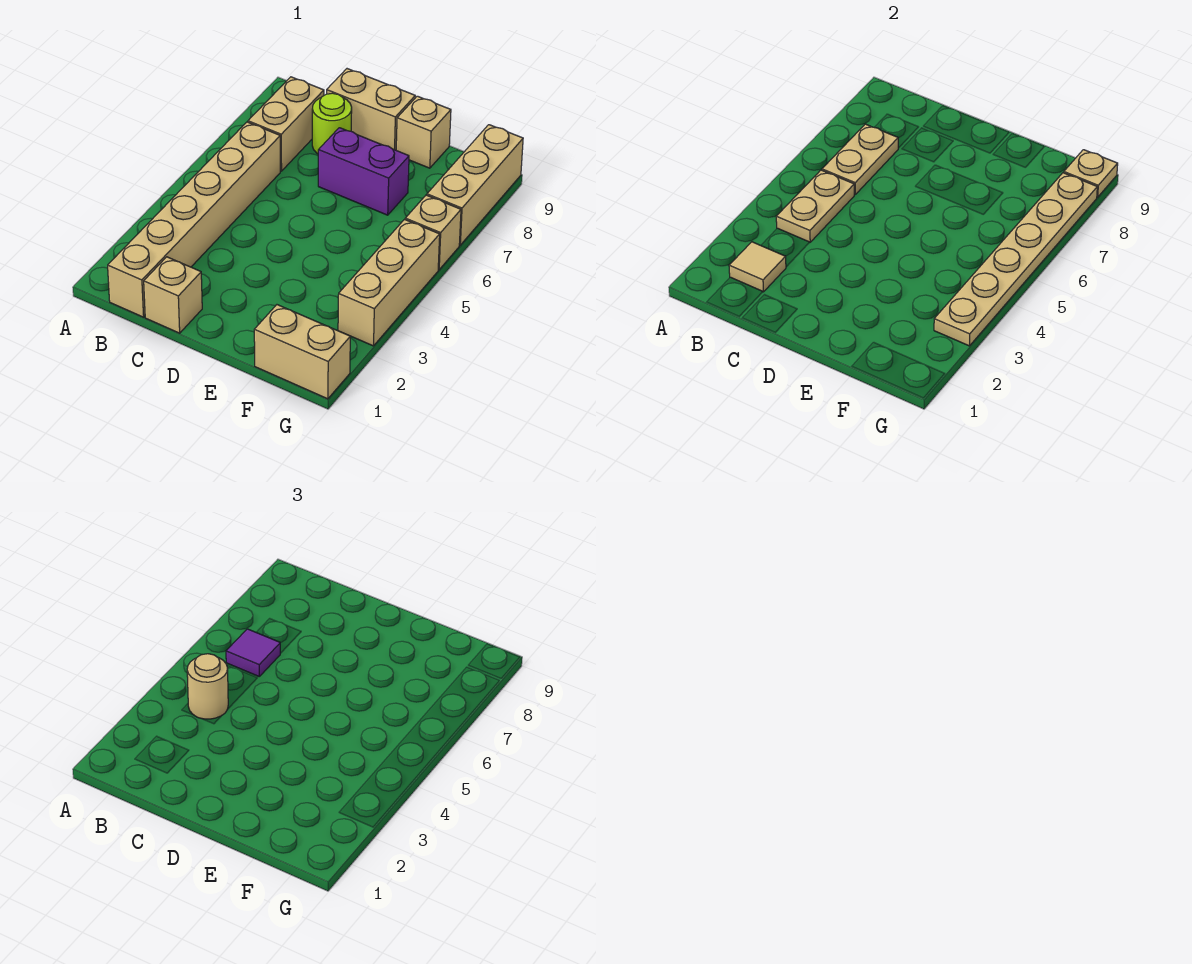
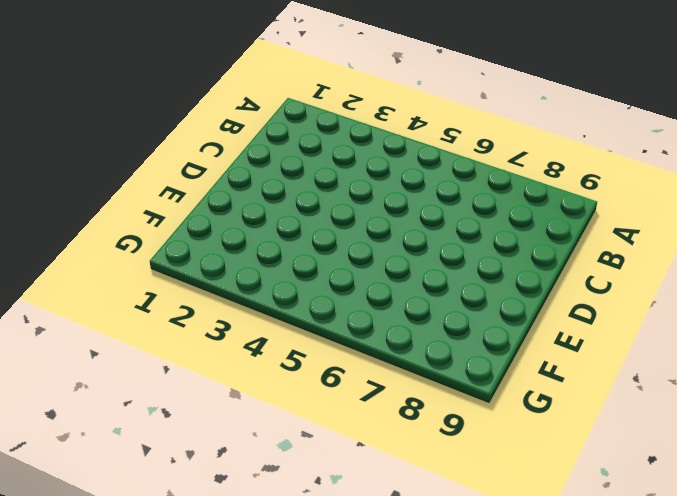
none -> tan brick B1:B6 level 1
none -> tan brick B7:B8 level 1
none -> tan brick C1 level 1

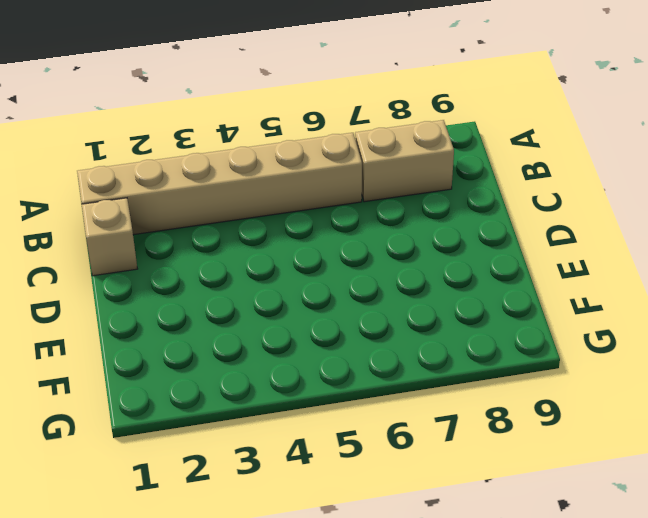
none -> lime round brick C8 level 1
none -> tan brick C9:D9 level 1
none -> purple brick D7:E7 level 1

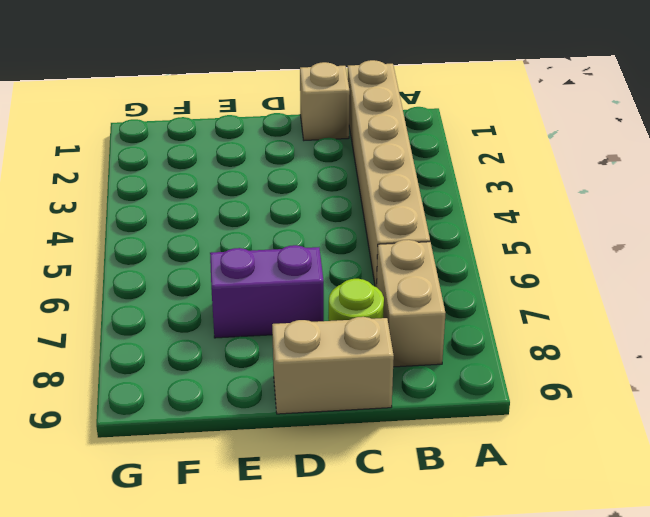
none -> tan brick E9 level 1
none -> tan brick F1:G1 level 1
none -> tan brick G3:G5 level 1

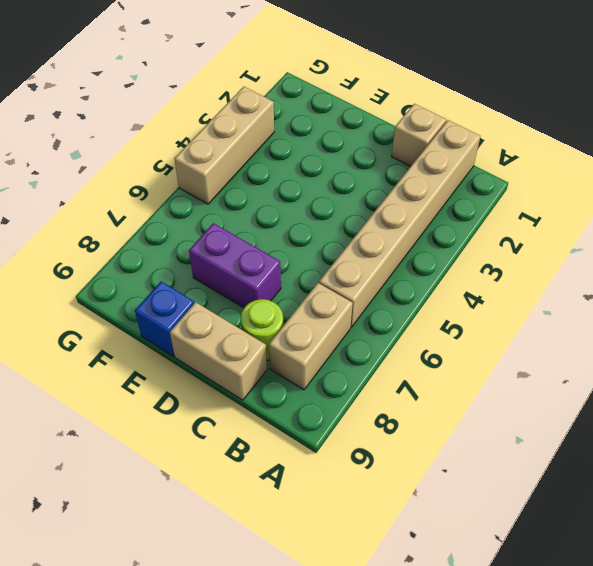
blue brick E9 level 1 -> tan brick E9 level 1
none -> tan brick F1:G1 level 1
none -> tan brick G6 level 1
none -> tan brick G7:G9 level 1

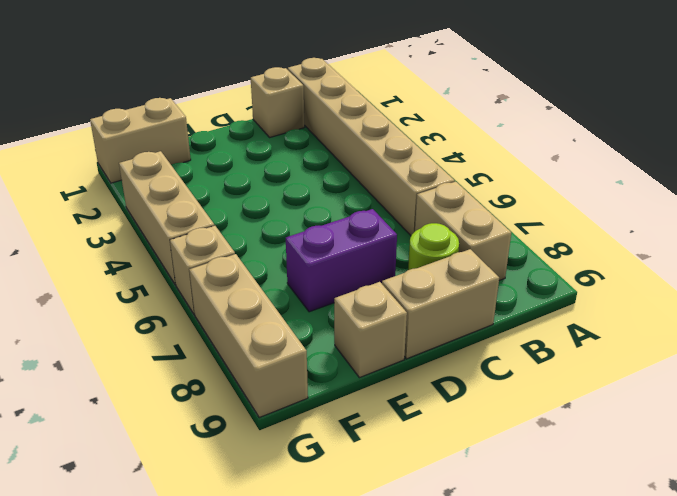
none -> tan tile B2 level 2
none -> tan plate B4:B5 level 2
none -> tan plate B6:B7 level 2

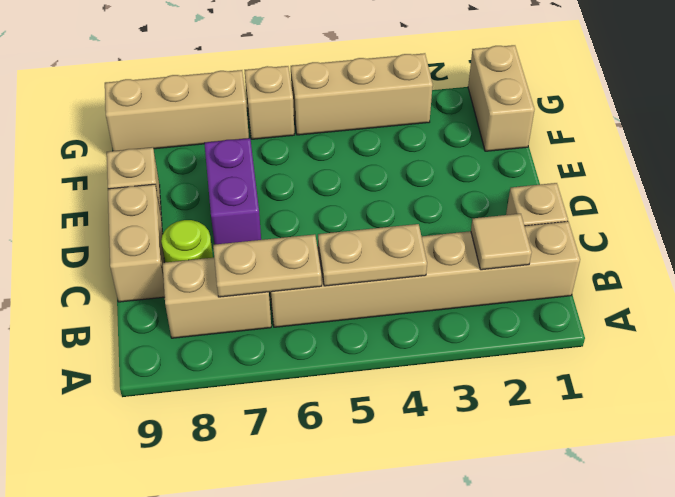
none -> tan plate G3:G8 level 2
none -> tan plate G9 level 2
none -> tan round brick B4 level 3

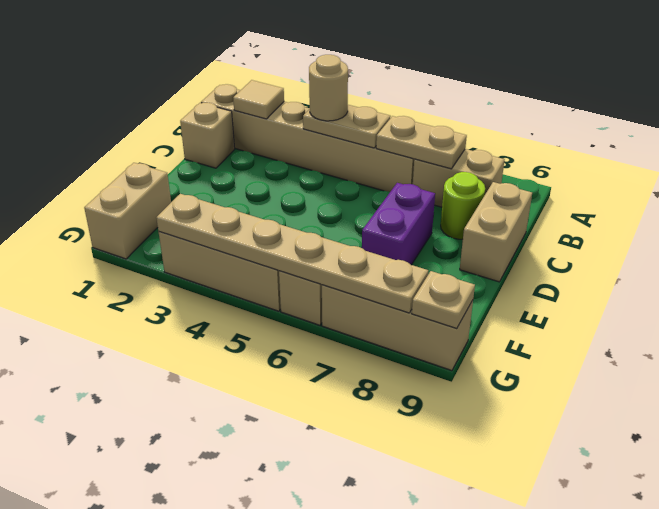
none -> tan brick E9 level 1
none -> purple tile B6 level 3

